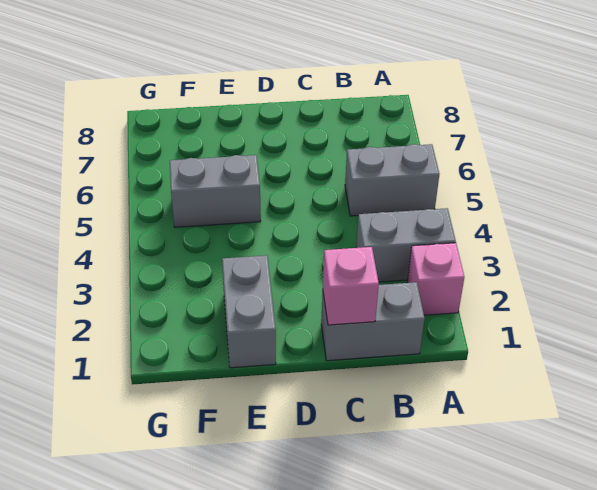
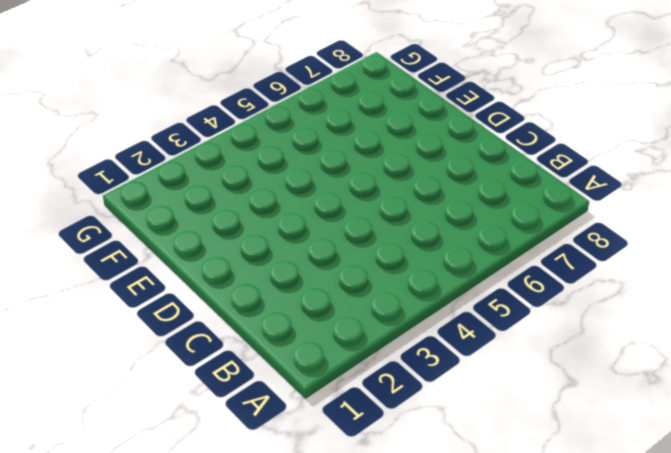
none -> pink brick A2 level 1
none -> grey brick A3:B3 level 1

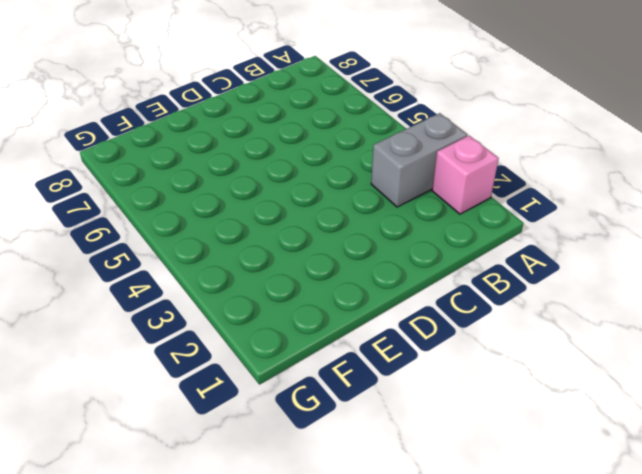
none -> grey brick A5:B5 level 1
none -> grey brick B1:C1 level 1

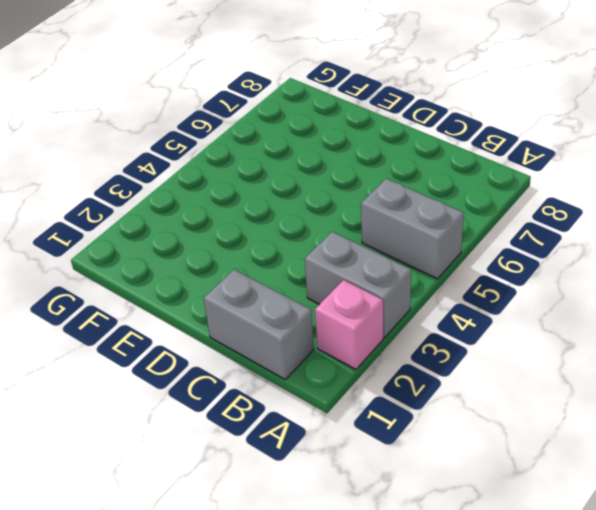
none -> grey brick E1:E2 level 1
none -> grey brick E5:F5 level 1

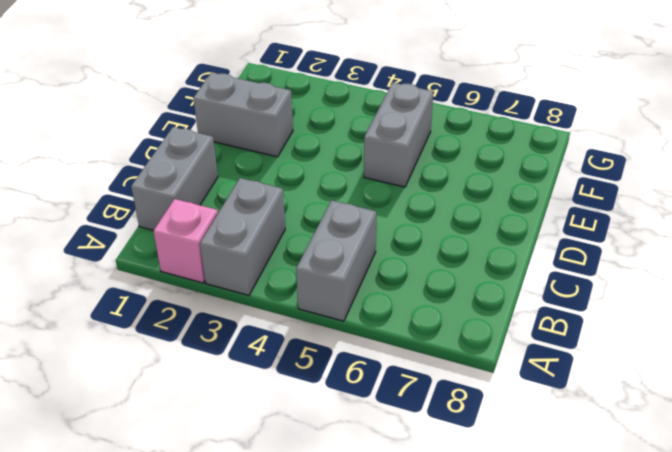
none -> pink brick C1 level 2

